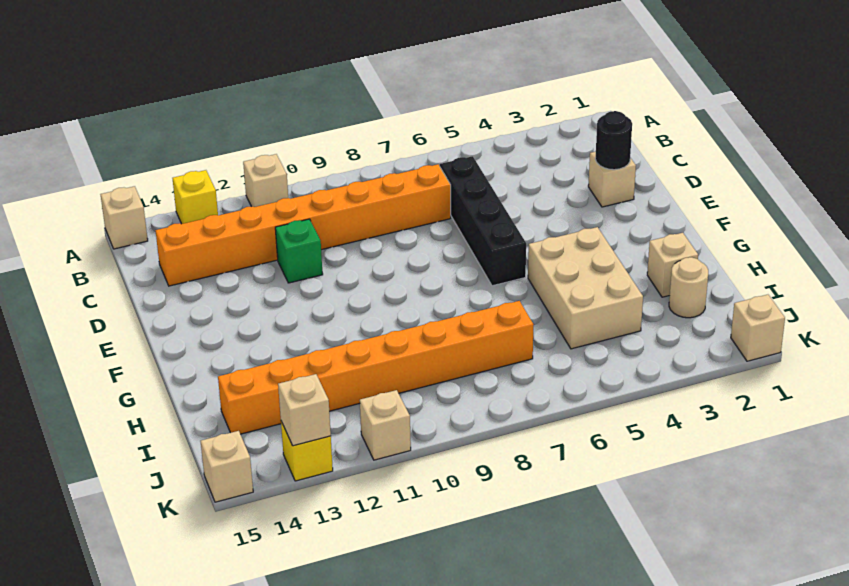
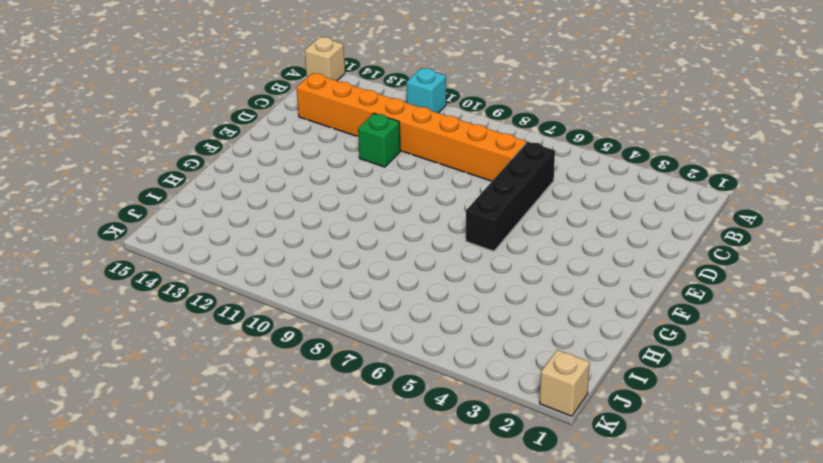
cyan brick A11 level 1 -> tan brick A11 level 1
none -> yellow brick A13 level 1
none -> tan brick D2 level 1
none -> tan brick G4:I5 level 1

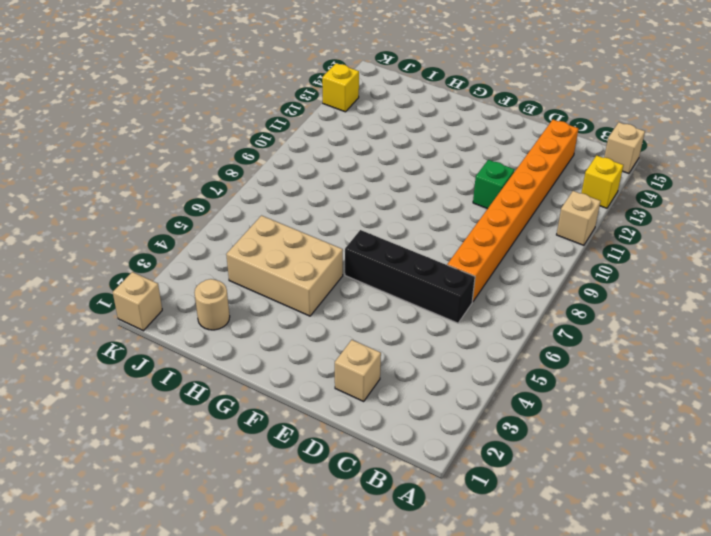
none -> tan brick H2 level 1
none -> orange brick I7:I14 level 1
none -> tan brick K11 level 1

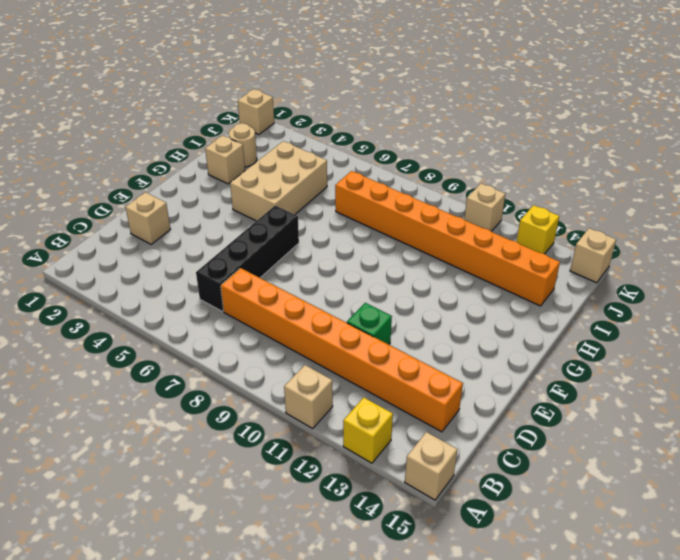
none -> black round brick D2 level 2
none -> tan brick K13 level 2

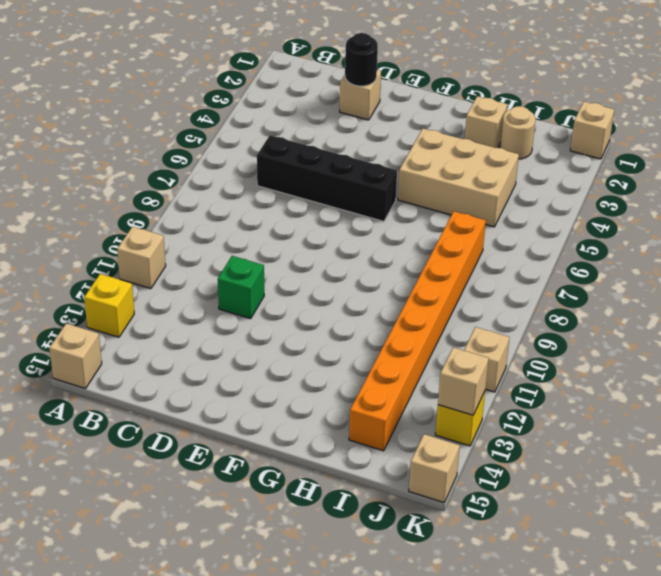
none -> orange brick C7:C14 level 1

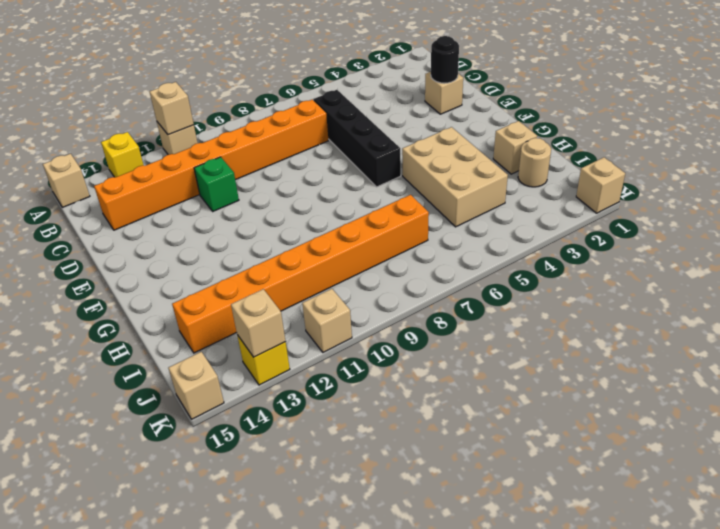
tan brick A11 level 2 -> none

